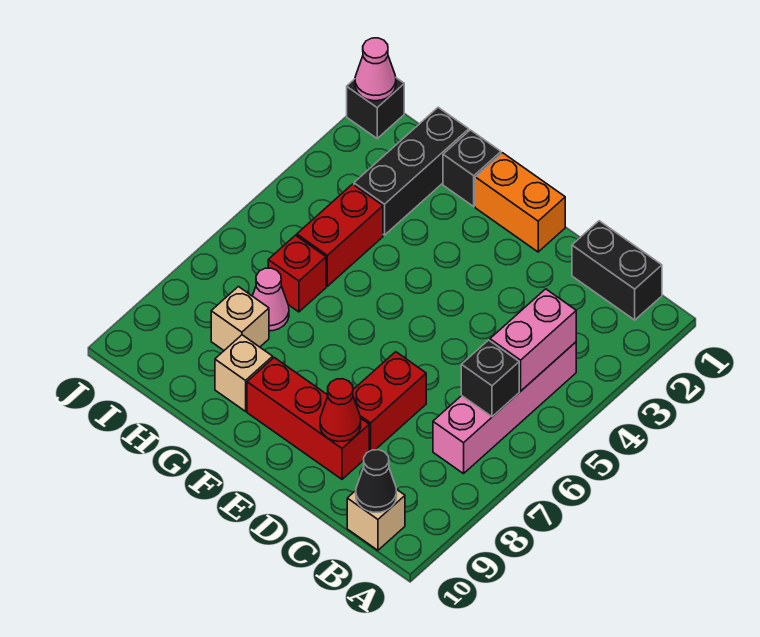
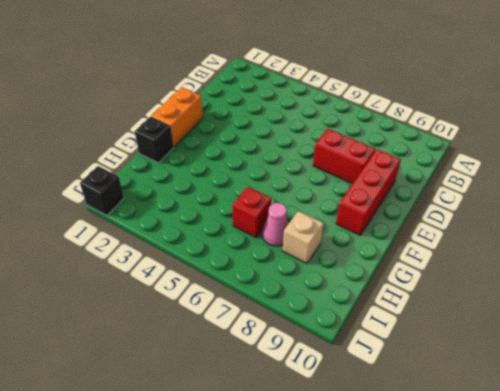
none -> black brick B1:C1 level 1
none -> pink brick B4:B7 level 1
none -> tan brick B10 level 1

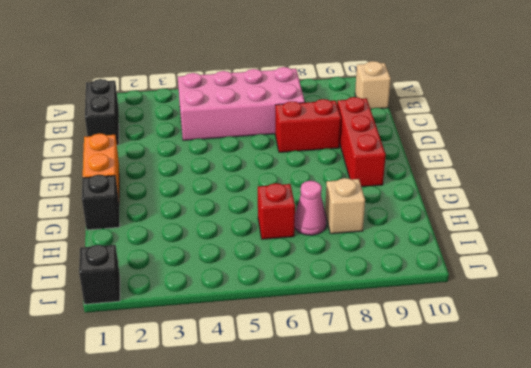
pink brick B4:C7 level 1 -> pink brick B4:B7 level 1
none -> tan brick G9 level 1
none -> black brick H1:H3 level 1
none -> red brick H4:H5 level 1

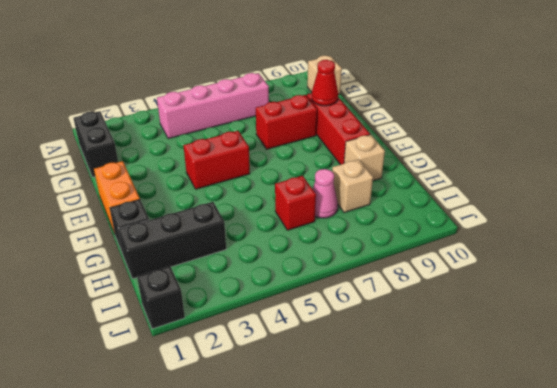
red brick E4:E5 level 1 -> red brick H4:H5 level 1
none -> pink brick B4:B5 level 2
none -> black brick B6 level 2
none -> black cone B10 level 2

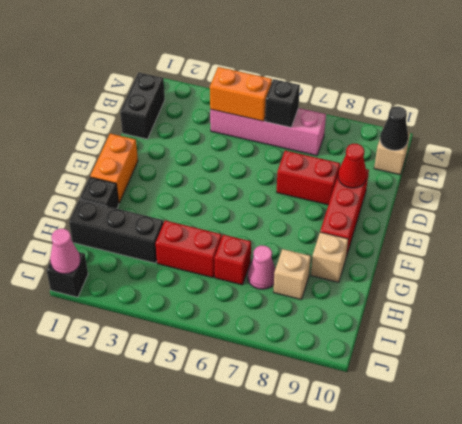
orange brick B4:B5 level 2 -> pink brick B4:B5 level 2

